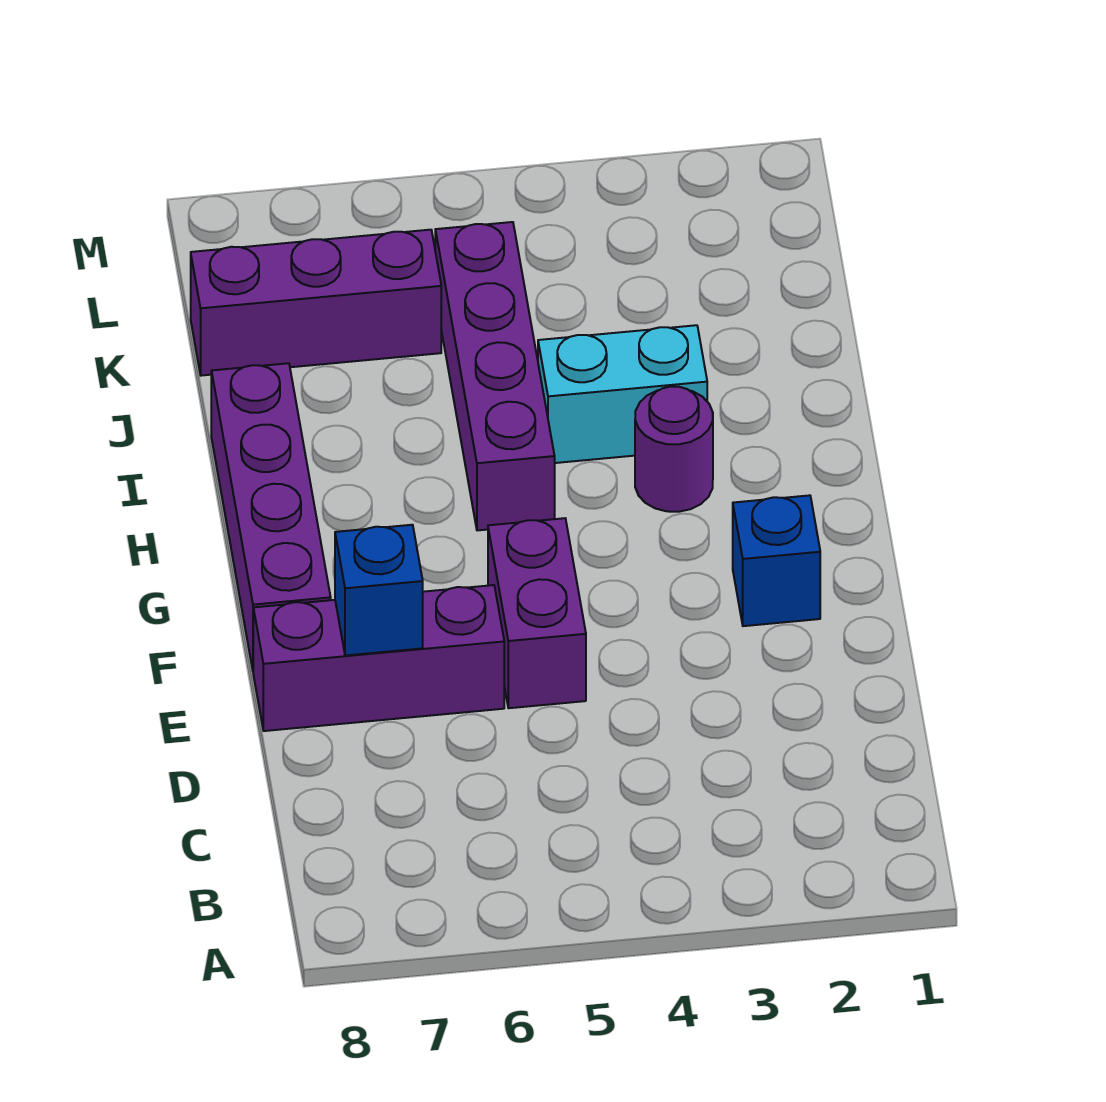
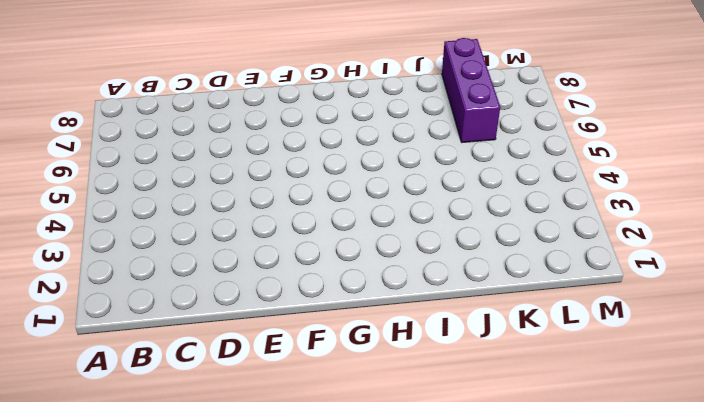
none -> purple brick E5:F5 level 1
none -> purple brick E6:E8 level 1

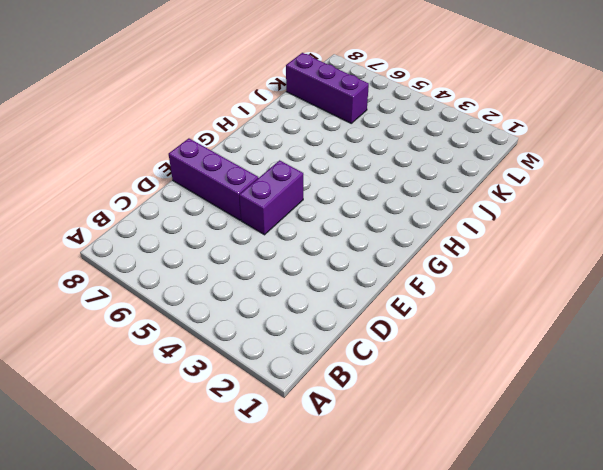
none -> blue brick F2 level 1
none -> purple brick F8:I8 level 1

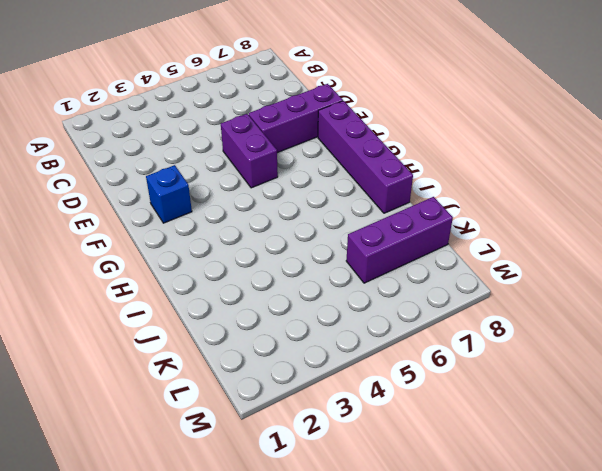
none -> purple round brick H3 level 1
none -> purple brick H5:K5 level 1

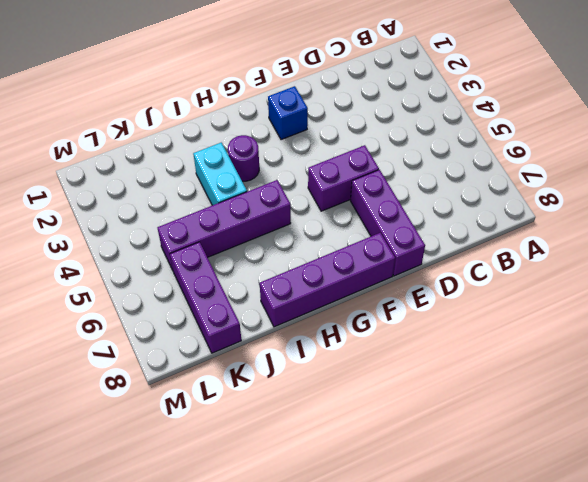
none -> blue brick E7 level 2

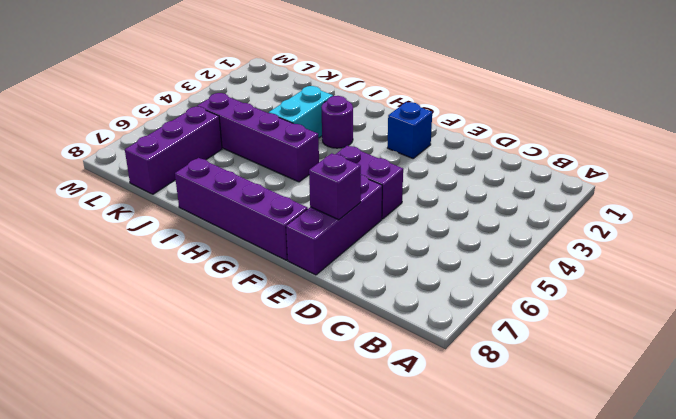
purple brick E7 level 2 -> blue brick E7 level 2

